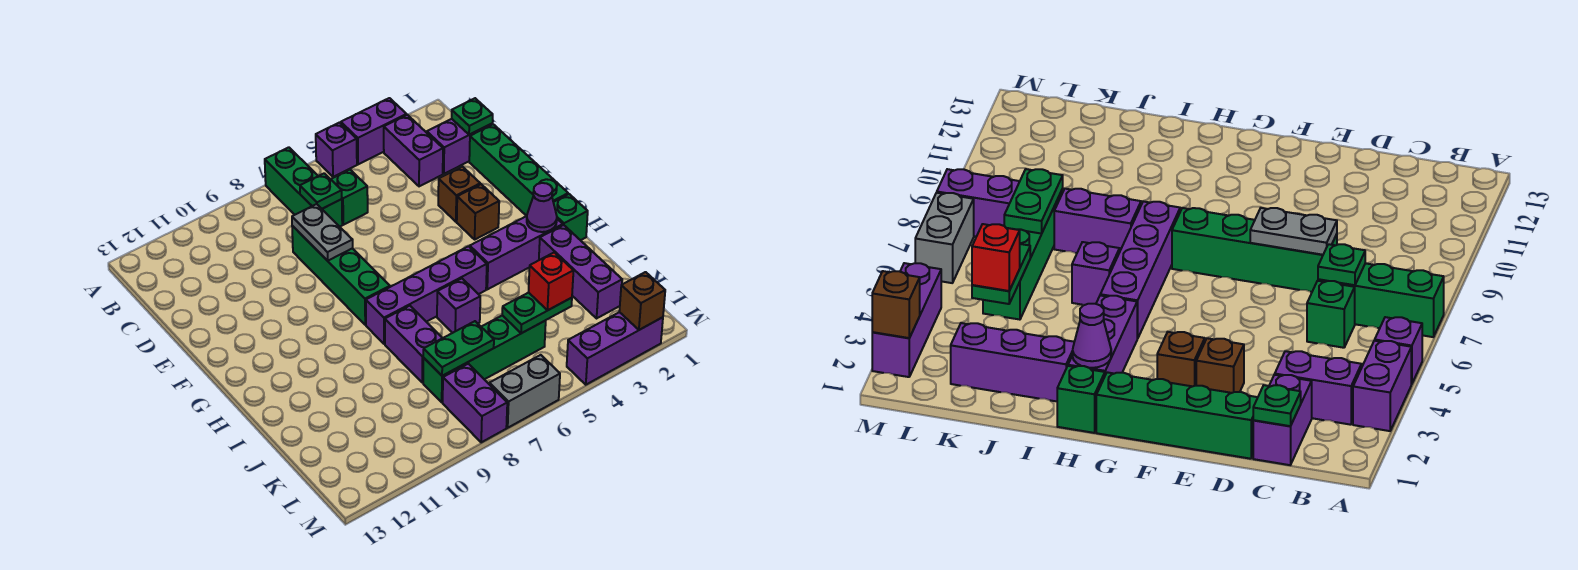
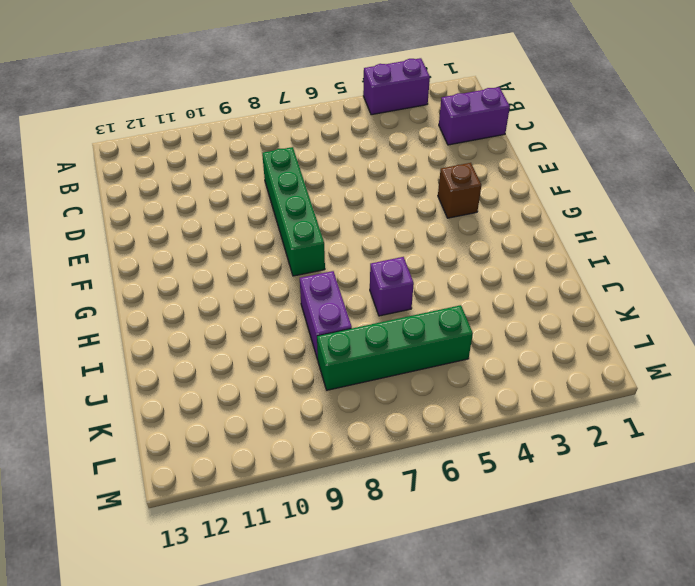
none -> purple brick A5 level 1
none -> green brick A7:C7 level 1
none -> purple brick B3:C3 level 1

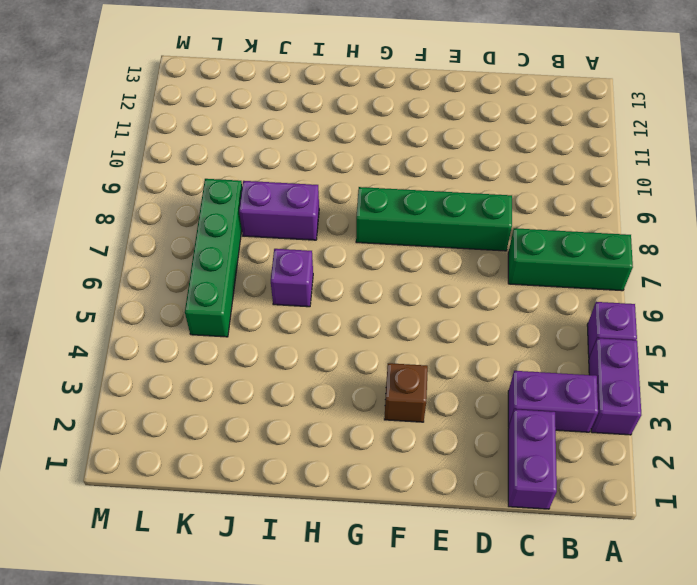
none -> green brick C6 level 1
none -> green brick D1:G1 level 1
none -> brown brick E3 level 1

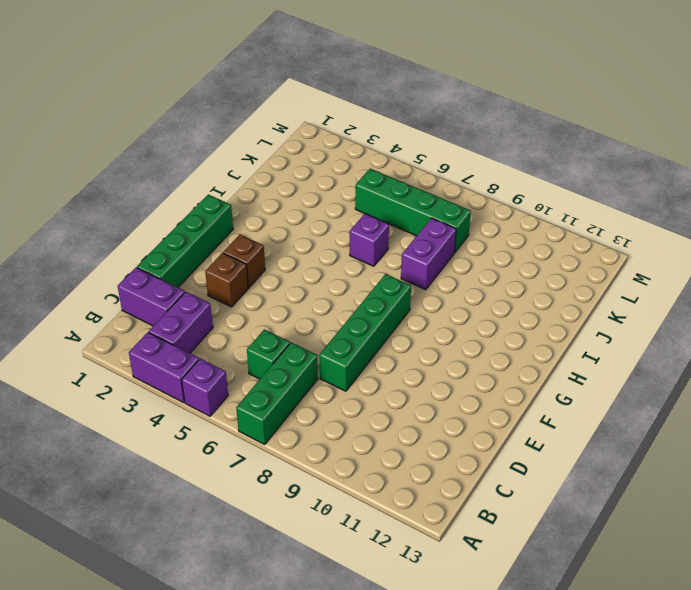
none -> green brick H1 level 1
none -> purple brick H2:H4 level 1
none -> purple brick H5:H8 level 1

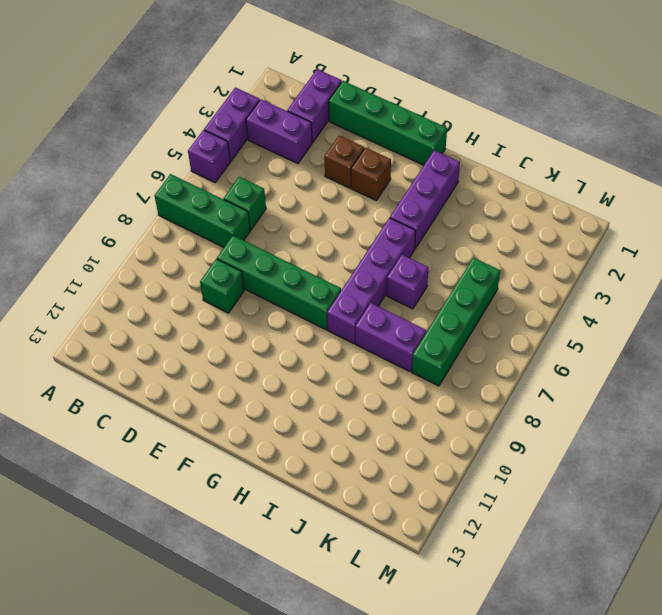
green brick D9 level 1 -> green brick H1 level 1
none -> purple brick I2:K2 level 1
none -> purple brick L8:M8 level 1
none -> purple brick M2:M4 level 1

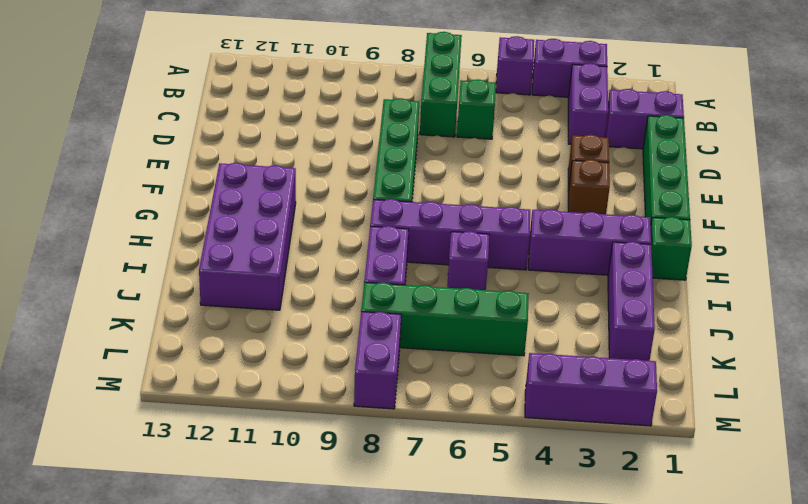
purple brick G11:J12 level 1 -> none
none -> grey brick M6:M7 level 1
none -> green plate C1 level 2
none -> green plate C7 level 2

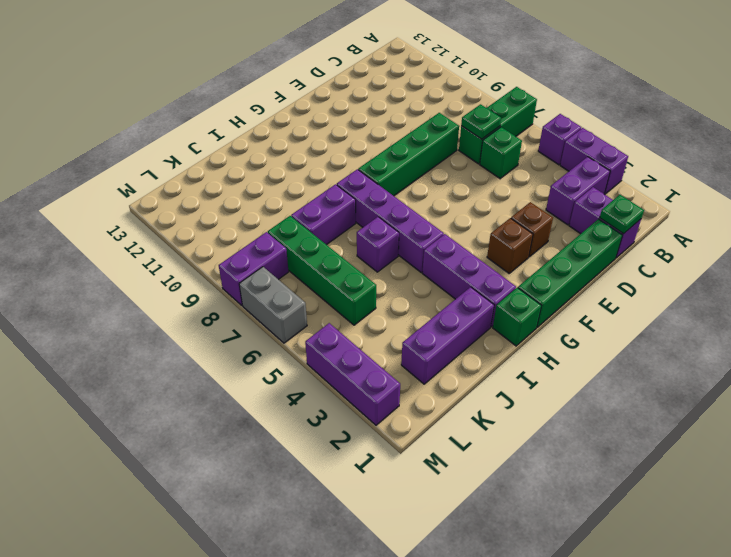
none -> grey plate D8:E8 level 2
none -> purple cone H2 level 2
none -> green plate K4:K5 level 2

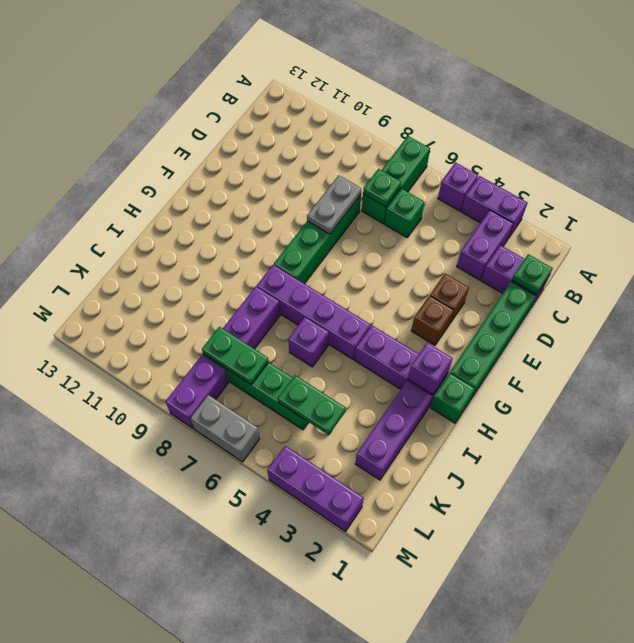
purple brick H2 level 2 -> purple cone H2 level 2
none -> brown brick M2 level 2
none -> red brick K4 level 3

